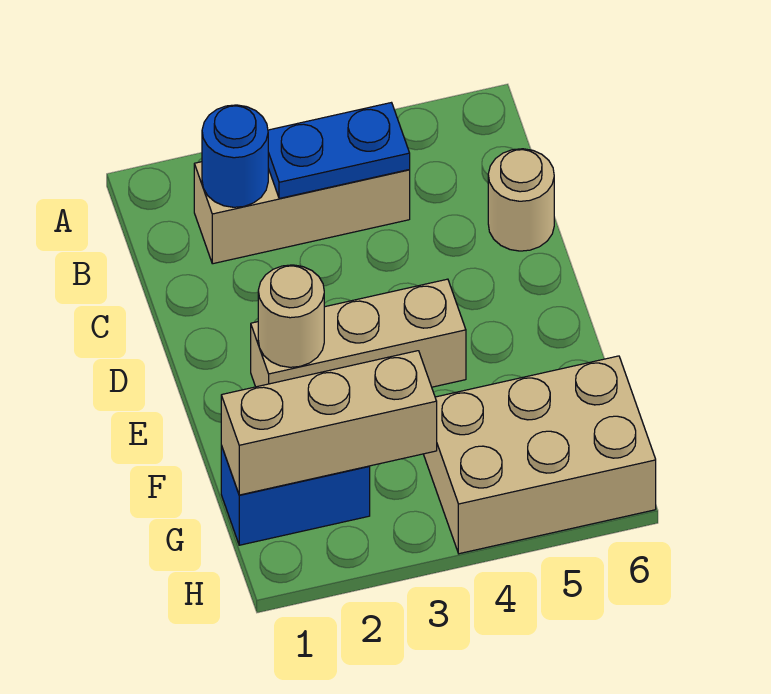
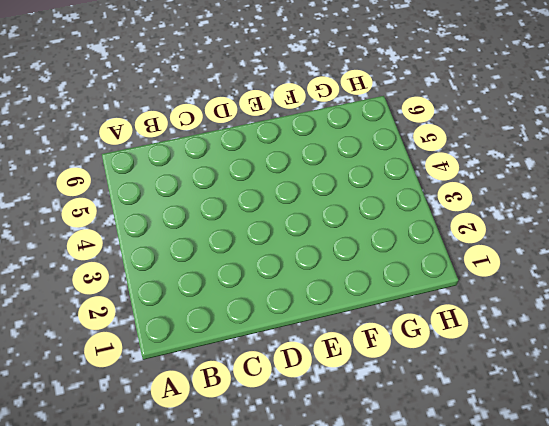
none -> tan brick B2:B4 level 1
none -> tan round brick C6 level 1

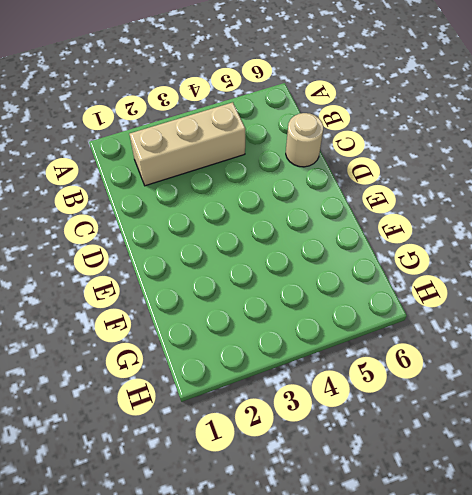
none -> tan brick E2:E4 level 1
none -> blue brick G1:G2 level 1

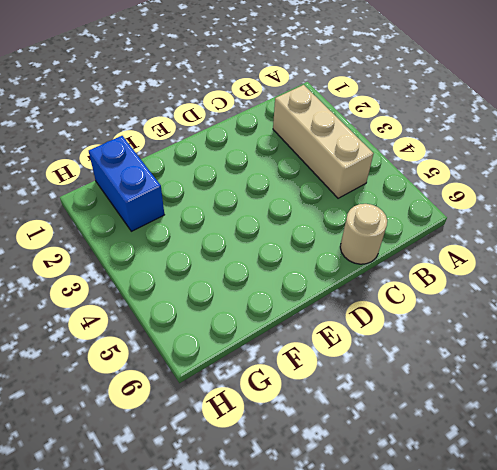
none -> tan brick E2:E4 level 1
none -> tan brick G4:H6 level 1

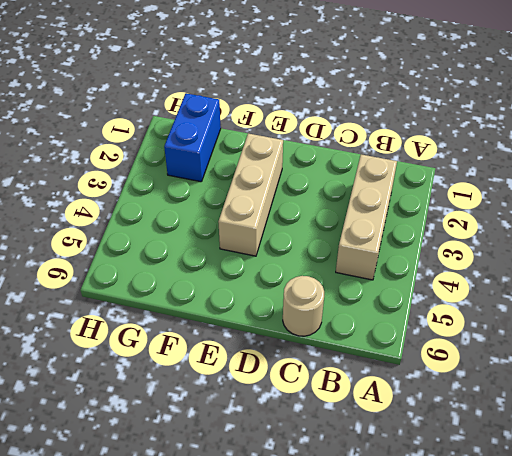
none -> tan brick G4:H6 level 1
none -> blue round brick B2 level 2

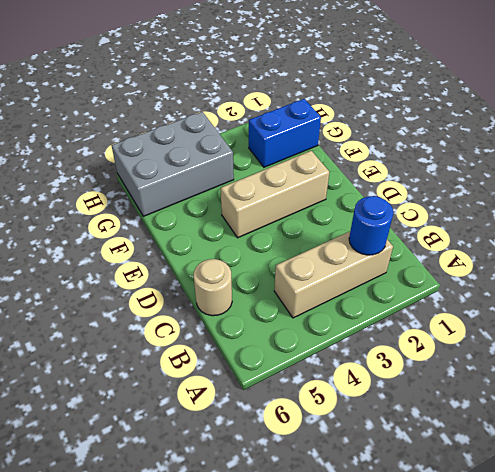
grey brick G4:H6 level 1 -> tan brick G4:H6 level 1
none -> blue plate B3:B4 level 2
none -> tan round brick E2 level 2

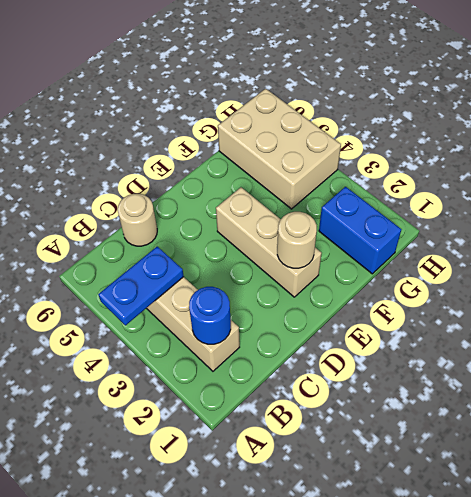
blue plate A4:B4 level 2 -> blue plate B3:B4 level 2
none -> tan brick G1:G3 level 2

